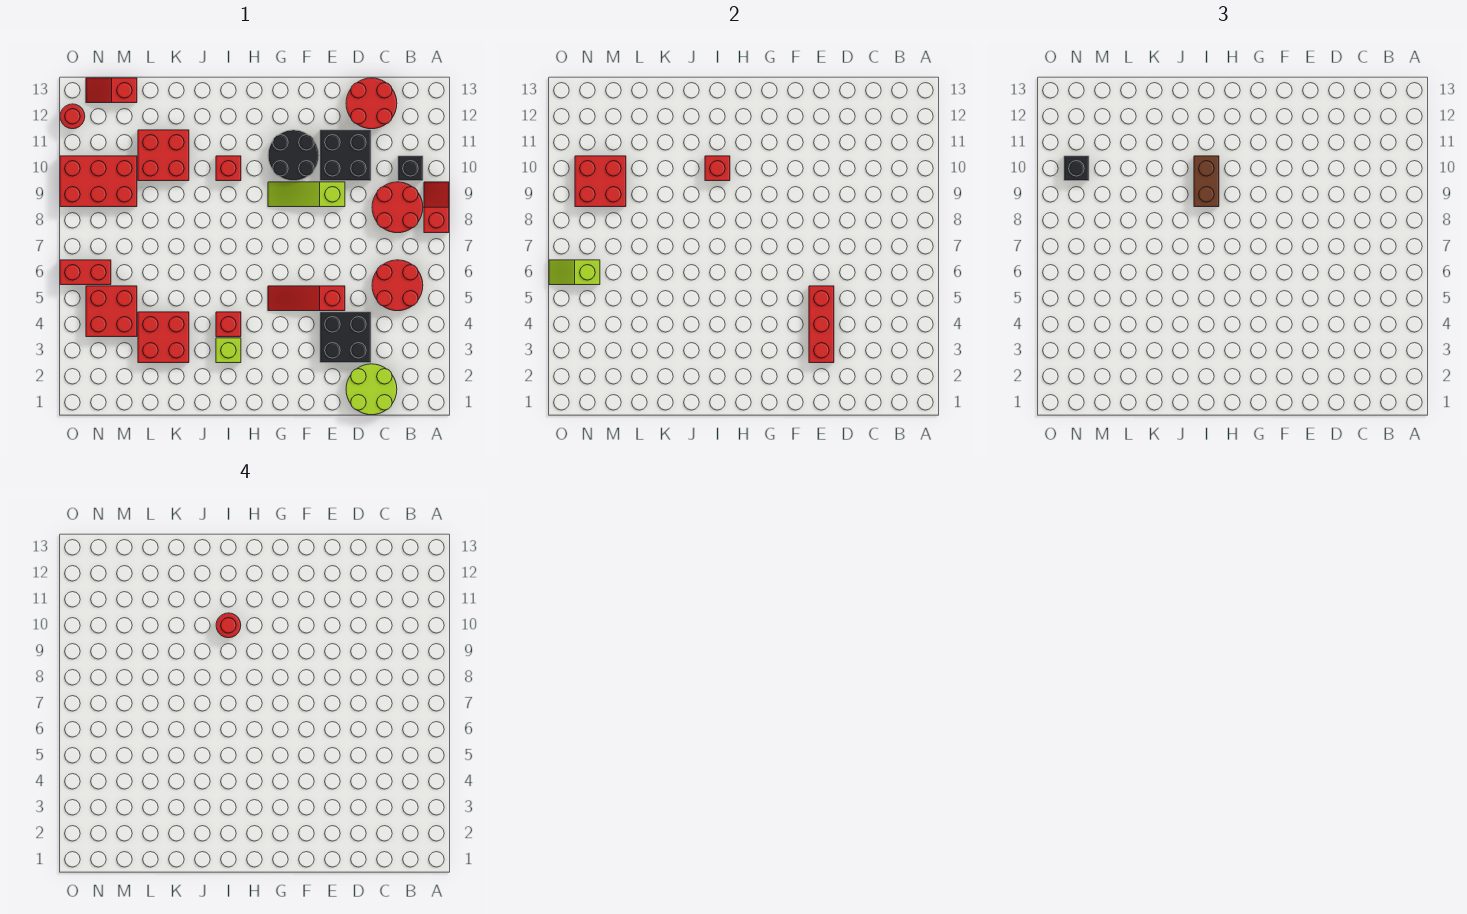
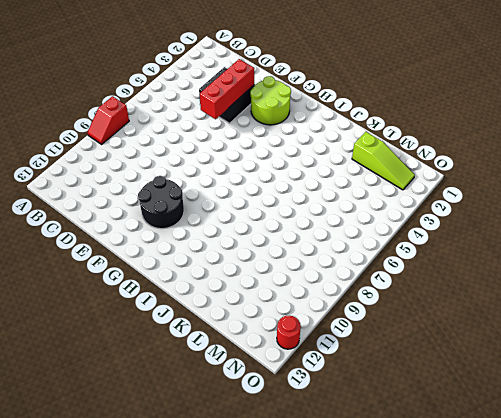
lime round brick F2:G3 level 1 -> lime round brick C1:D2 level 1
lime slope L2:N2 level 1 top L -> lime slope E9:G9 level 1 top E
none -> red round brick B5:C6 level 1
none -> red round brick B8:C9 level 1
none -> black brick B10 level 1

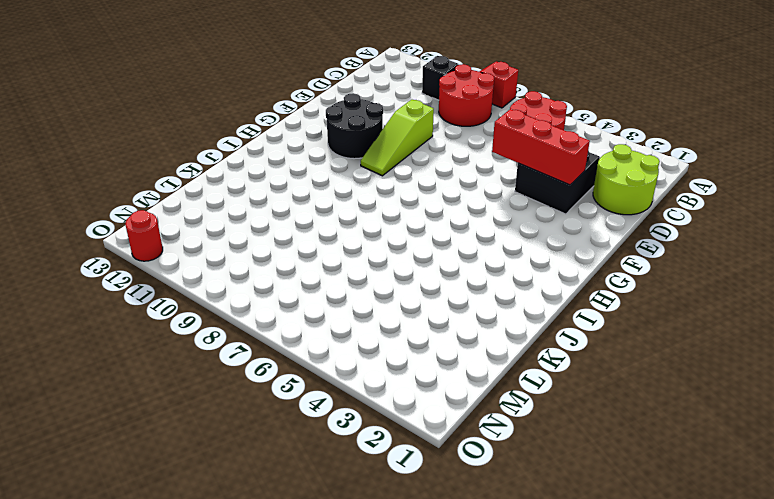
none -> red round brick C12:D13 level 1
none -> black brick D10:E11 level 1
none -> red slope E5:G5 level 1 top E

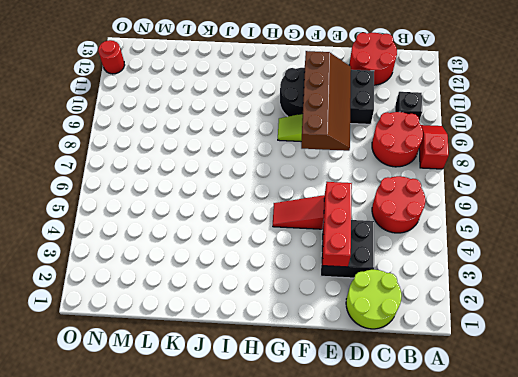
brown slope E8:F11 level 2 top F -> none
none -> lime brick I3 level 1
none -> red brick I4 level 1
none -> red brick I10 level 1

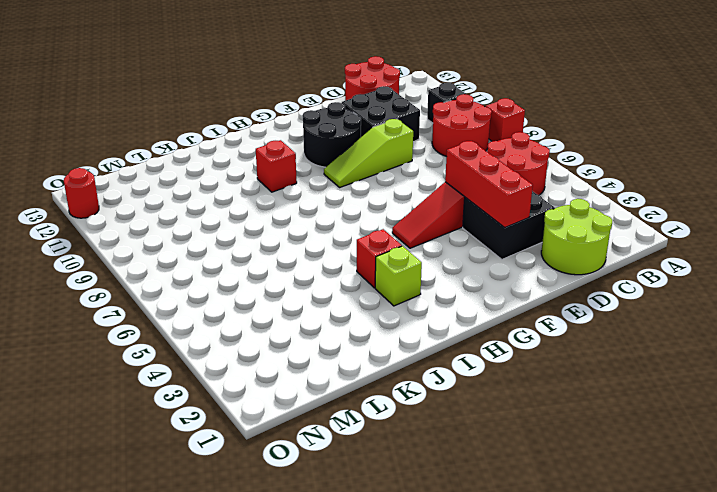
none -> red brick K3:L4 level 1
none -> red brick K10:L11 level 1
none -> red brick M4:N5 level 1

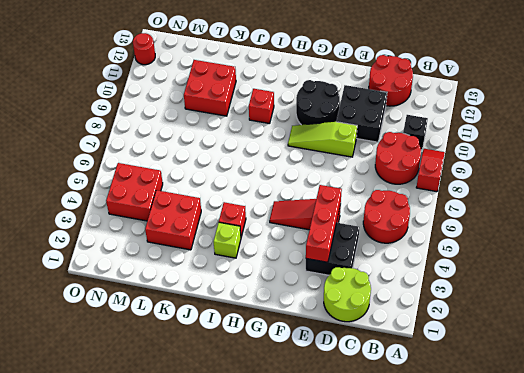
none -> red brick M9:O10 level 1
none -> red slope M13:N13 level 1 top M
none -> red brick N6:O6 level 1

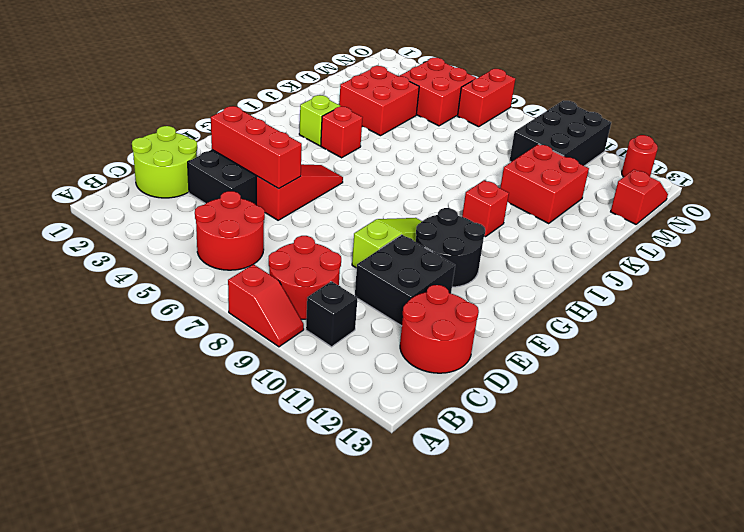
black brick M9:O10 level 1 -> red brick M9:O10 level 1
none -> red brick I10 level 2
none -> red brick M9:N10 level 2
none -> lime slope N6:O6 level 2 top N

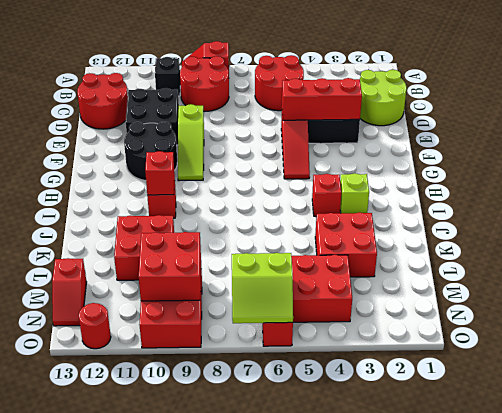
lime slope N6:O7 level 2 top N -> lime slope N6:O6 level 2 top N
none -> brown brick I9:I10 level 3
none -> black brick N10 level 3
none -> red round brick I10 level 4

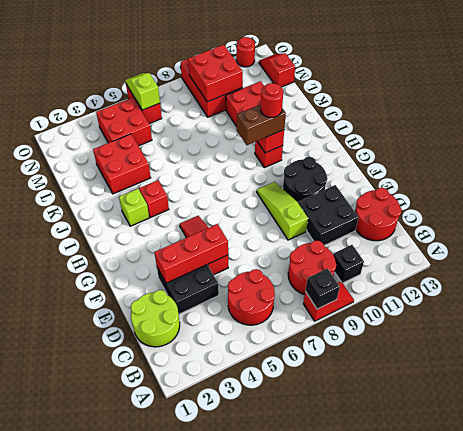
black brick A8 level 2 -> black brick N10 level 3

